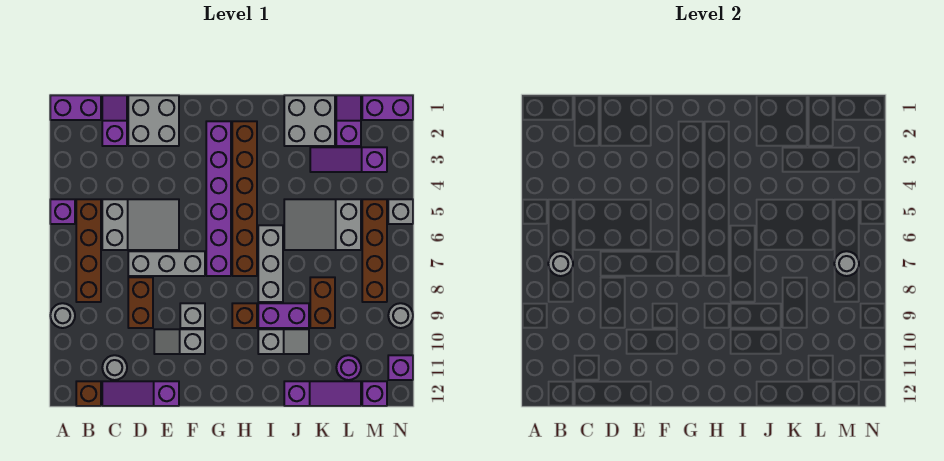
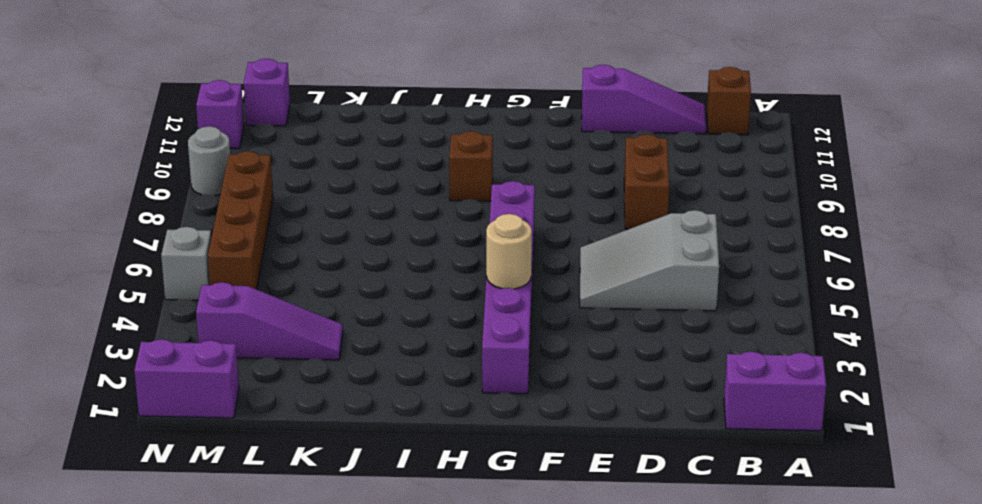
tan round brick G4 level 2 -> none
none -> purple brick A5 level 1
none -> grey round brick A9 level 1
none -> brown brick B5:B8 level 1
none -> purple slope C1:C2 level 1 top 2

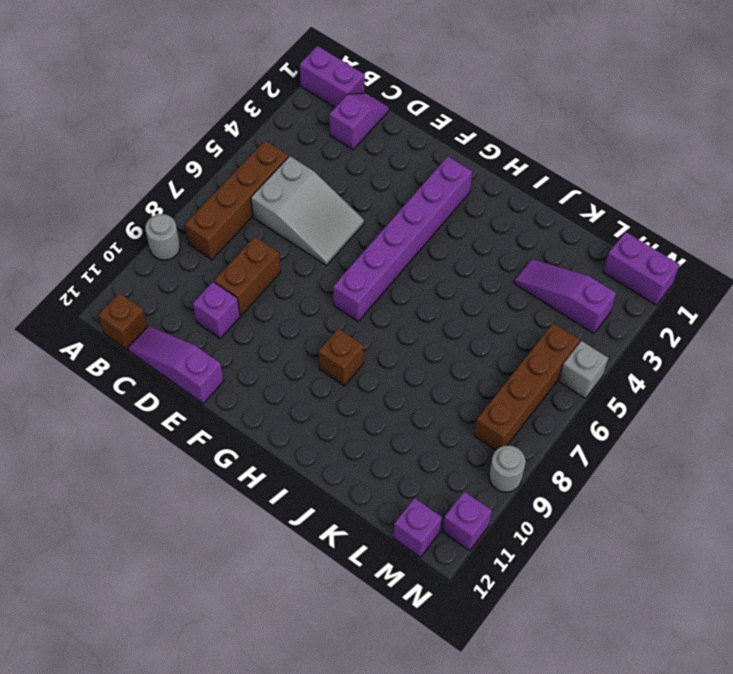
purple brick D10 level 1 -> purple brick A5 level 1
none -> grey round brick C11 level 1
none -> grey brick D1:E2 level 1
none -> grey brick D7:F7 level 1
none -> grey slope E10:F10 level 1 top F

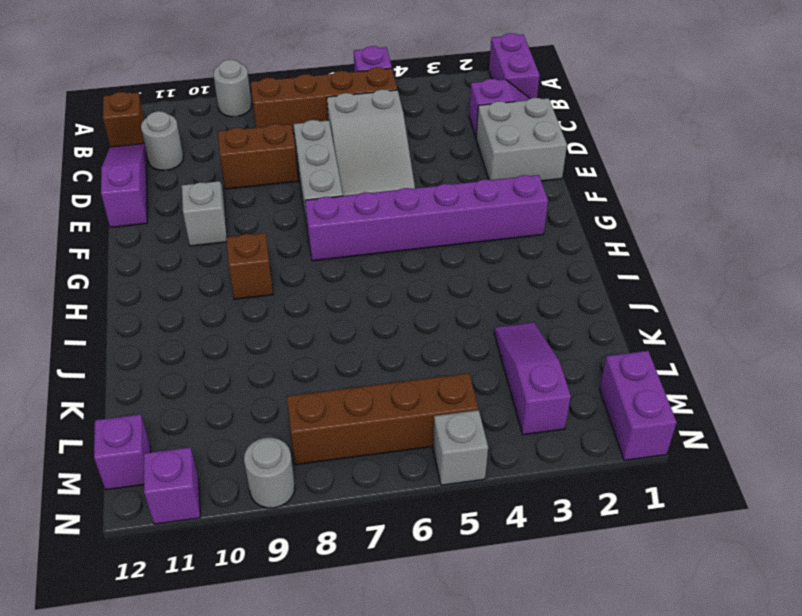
none -> grey brick F9 level 1
none -> brown brick H2:H7 level 1
none -> grey brick I6:I8 level 1
none -> purple brick I9:J9 level 1

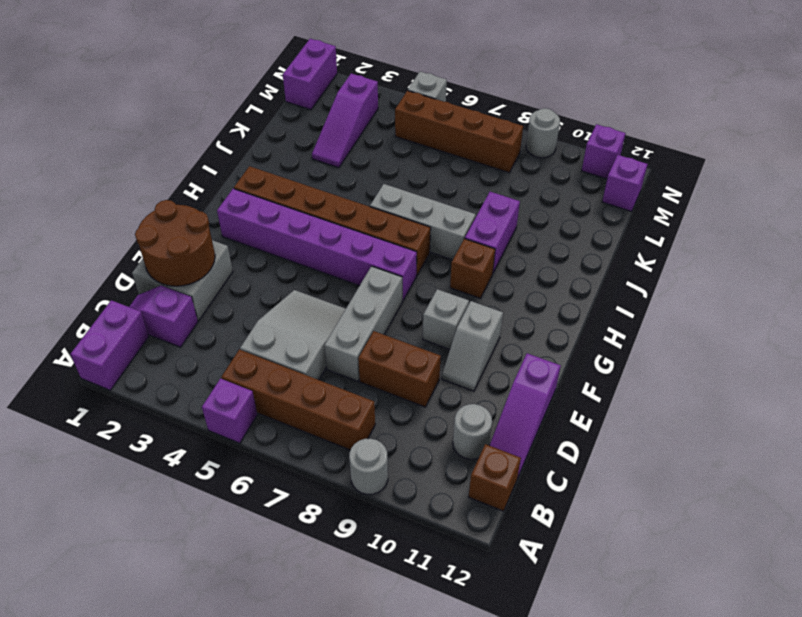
brown round brick D1:E2 level 2 -> none
none -> grey slope I10:J10 level 1 top I
none -> grey brick J1:K2 level 1
none -> grey slope J5:L6 level 1 top L
none -> purple slope J12:L12 level 1 top J

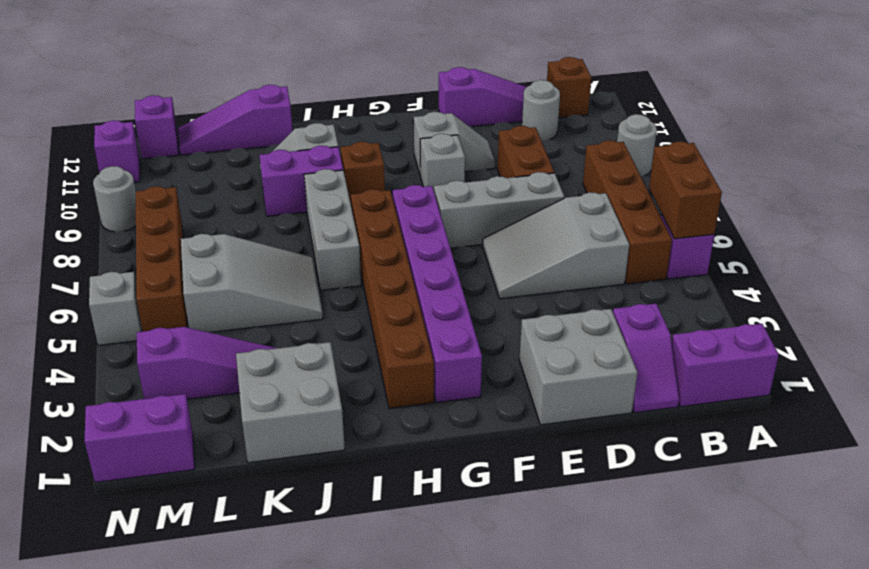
brown brick A5:A6 level 2 -> brown brick K8:K9 level 1
none -> purple slope L1:L2 level 1 top 2
none -> purple round brick L11 level 1
none -> grey round brick B7 level 2
none -> grey round brick M7 level 2

